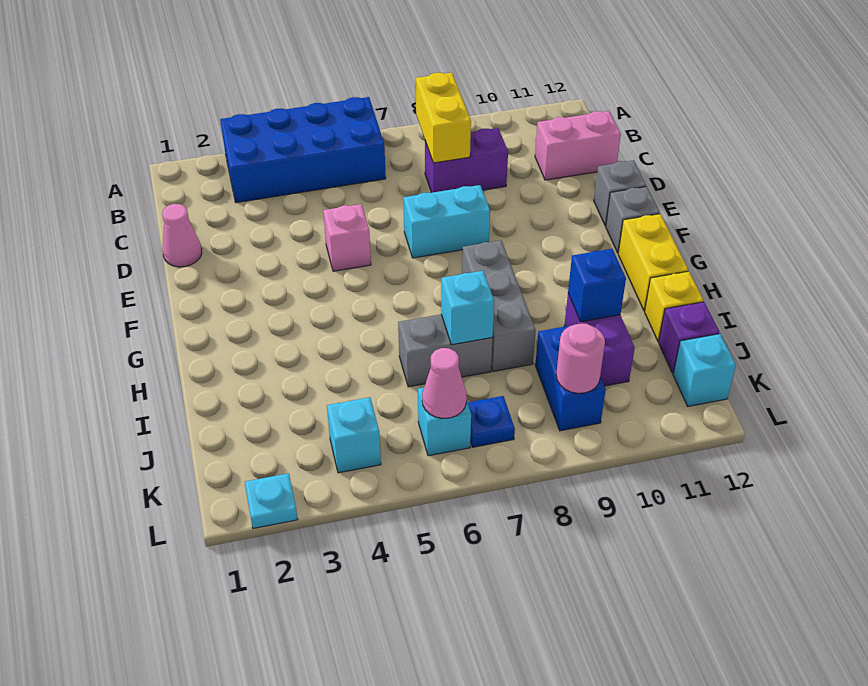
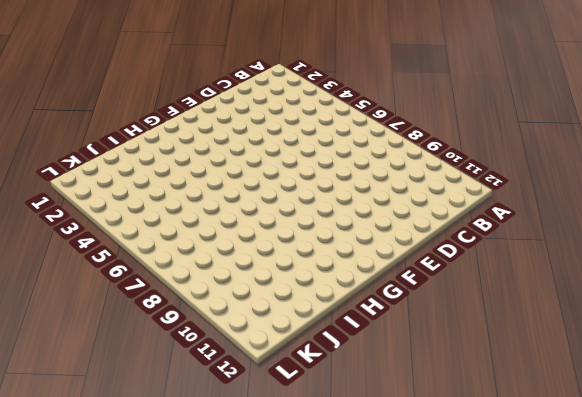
none -> blue brick A3:B6 level 1
none -> purple brick C8:C9 level 1
none -> pink brick C11:C12 level 1

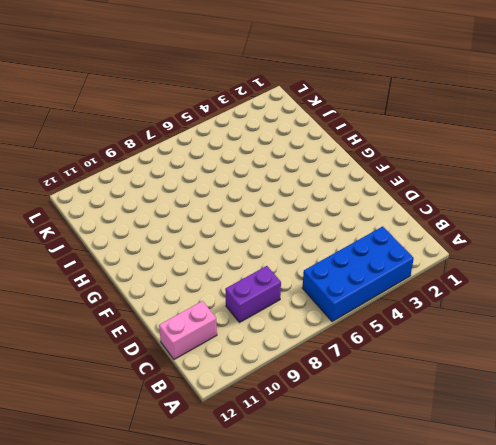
none -> pink cone D1 level 1
none -> pink brick E5 level 1
none -> cyan brick E7:E8 level 1

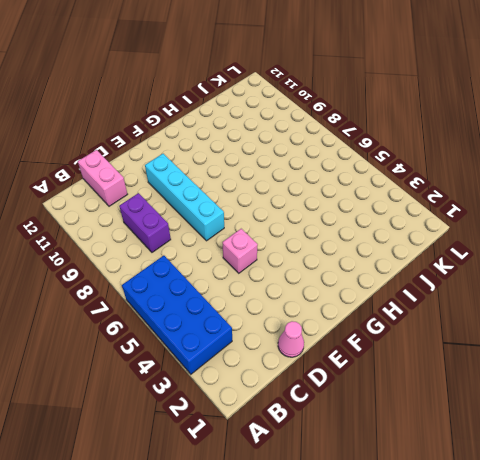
cyan brick E7:E10 level 1 -> cyan brick E7:E8 level 1
none -> grey brick E12 level 1
none -> grey brick F12 level 1
none -> grey brick G8:I8 level 1

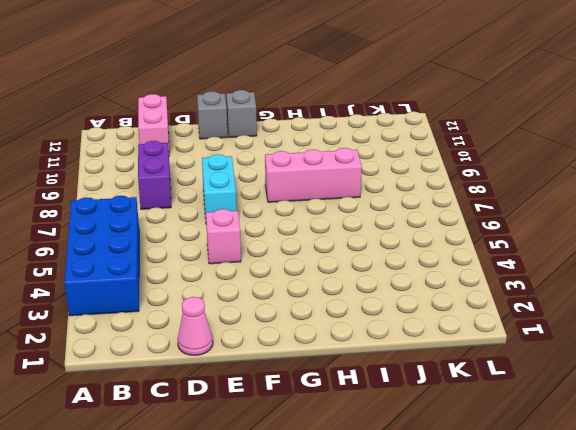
pink brick G8:I8 level 1 -> grey brick G8:I8 level 1
none -> yellow brick G12:H12 level 1
none -> grey brick I6:I7 level 1
none -> purple brick I10:J10 level 1

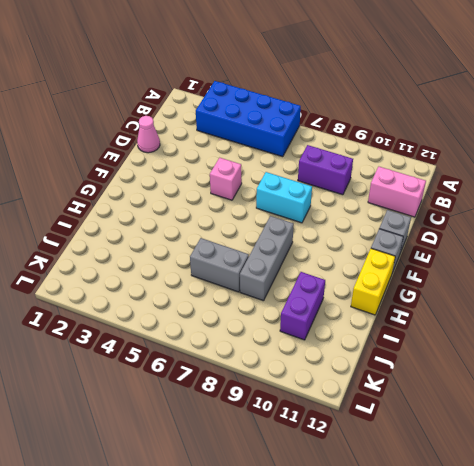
none -> yellow brick I12 level 1
none -> blue brick J9:K9 level 1
none -> purple brick J12 level 1

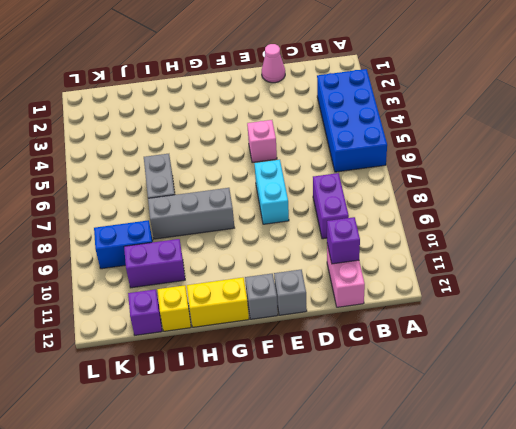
purple brick C11 level 2 -> none
none -> cyan brick K4 level 1
none -> cyan brick K6 level 1
none -> blue plate K7 level 1

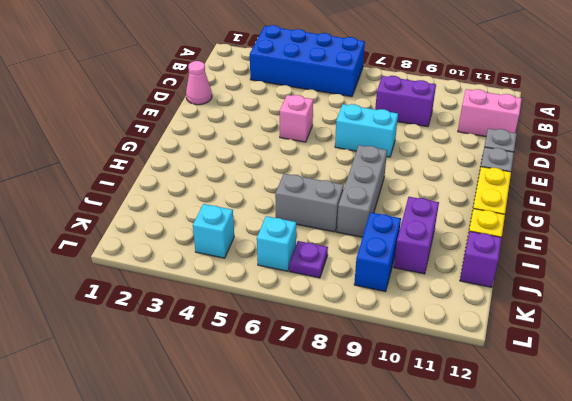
purple plate K7 level 1 -> blue plate K7 level 1
none -> cyan brick K12 level 1
none -> cyan plate L2 level 1
none -> yellow brick B8:C8 level 2

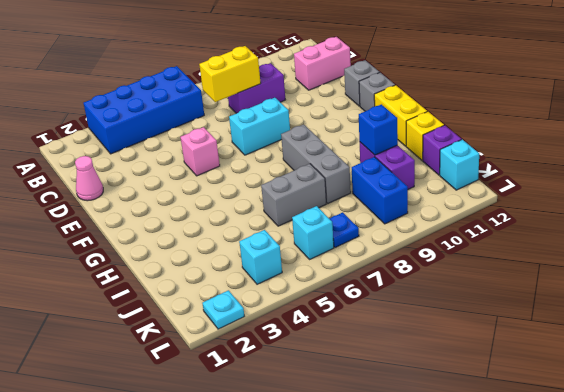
yellow brick C7:C8 level 2 -> yellow brick B8:C8 level 2
none -> cyan brick I7 level 2
none -> pink cone K6 level 2
none -> pink round brick K9 level 2

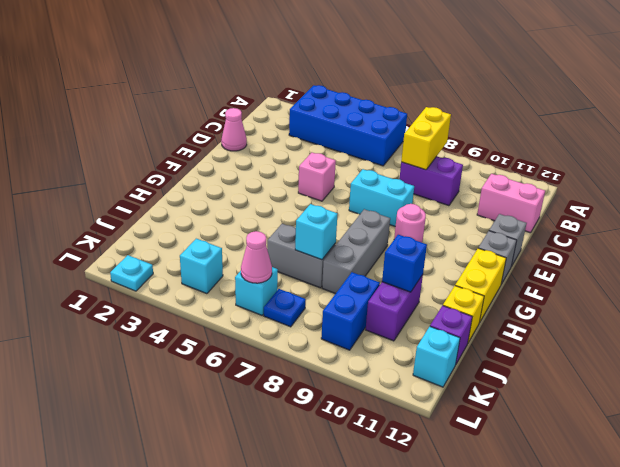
pink round brick F9 level 1 -> pink round brick K9 level 2

